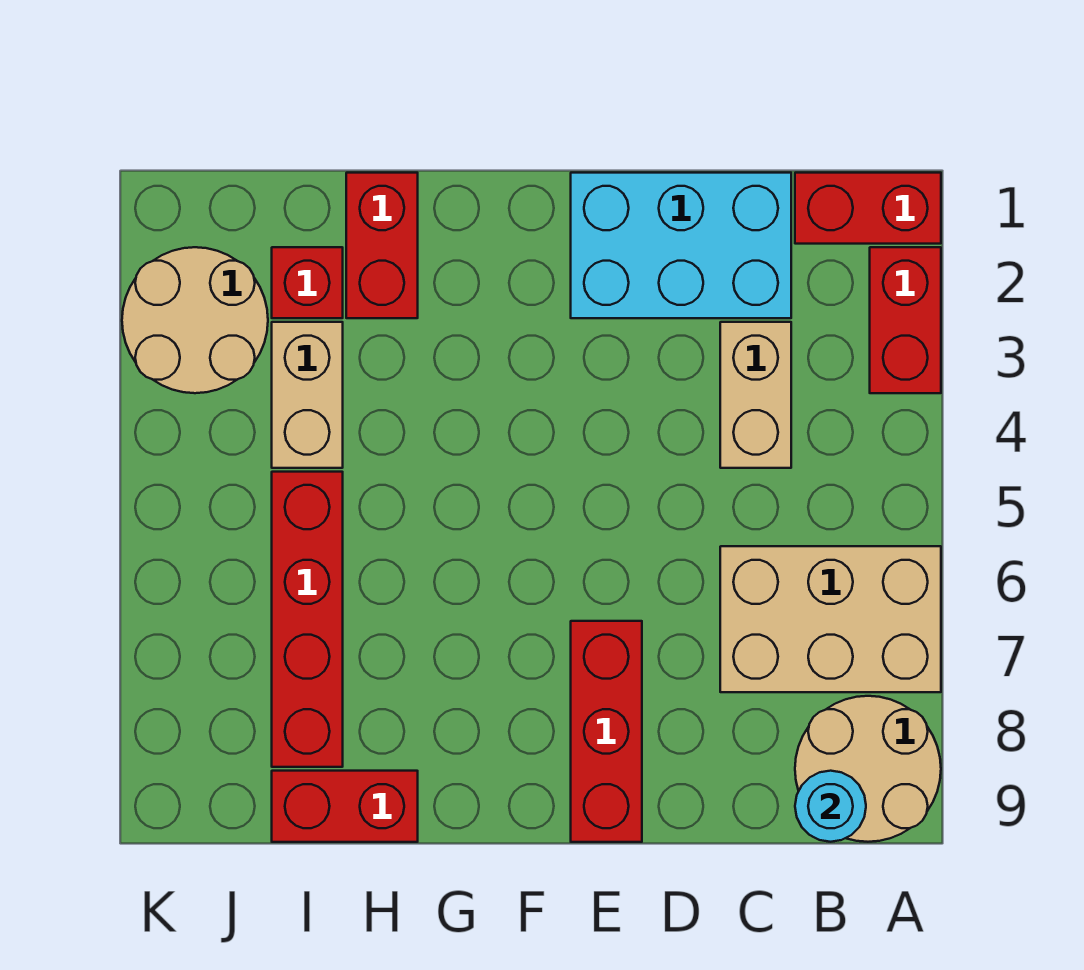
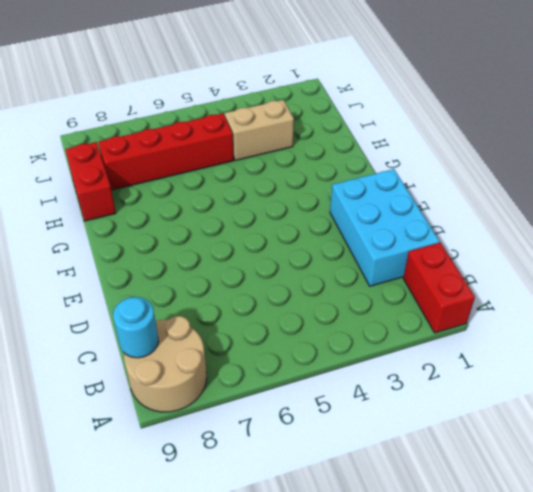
none -> red brick A2:A3 level 1
none -> tan brick A6:C7 level 1
none -> tan brick C3:C4 level 1

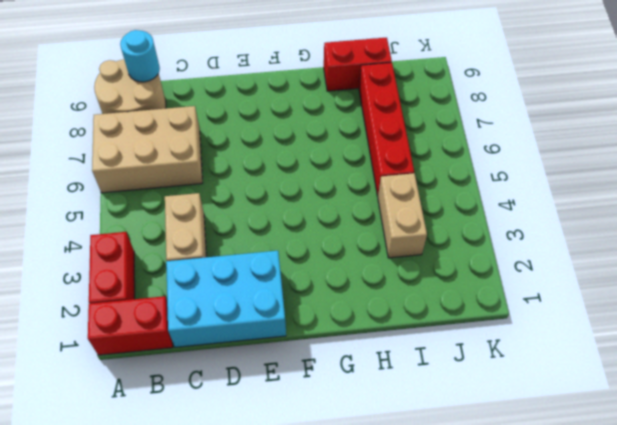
none -> red brick E7:E9 level 1
none -> red brick H1:H2 level 1
none -> red brick I2 level 1

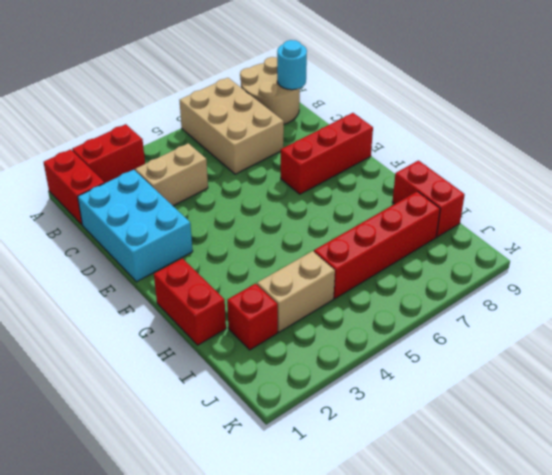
red brick G1:H1 level 1 -> red brick H1:H2 level 1
none -> tan round brick J2:K3 level 1

